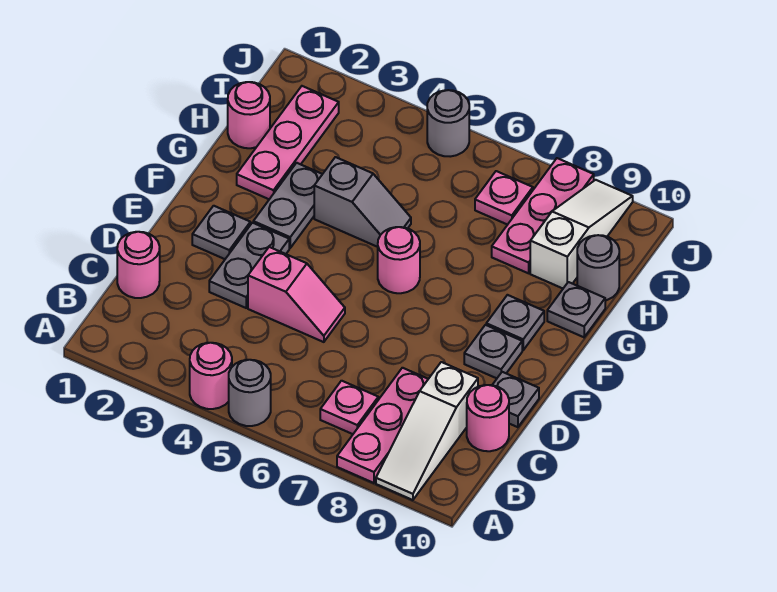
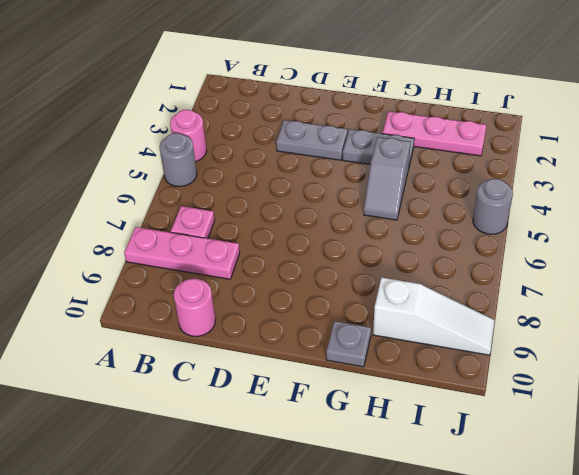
none -> white slope A9:C9 level 1 top C
none -> pink round brick C1 level 1
none -> pink slope D4:D5 level 1 top 4

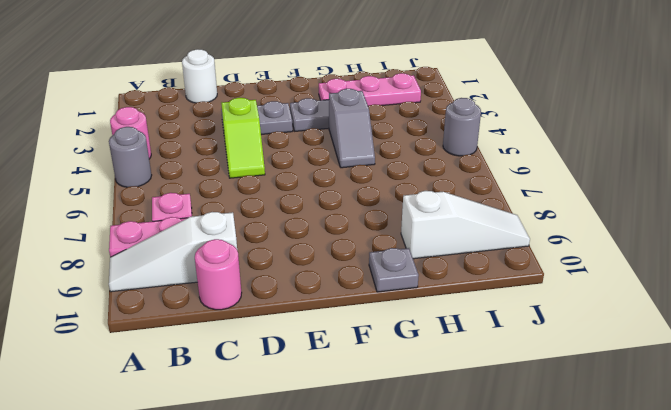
white round brick C1 level 1 -> pink round brick C1 level 1
lime slope D4:D5 level 1 top 4 -> pink slope D4:D5 level 1 top 4
none -> grey plate D10 level 1
none -> grey plate E2 level 1
none -> grey plate E9 level 1

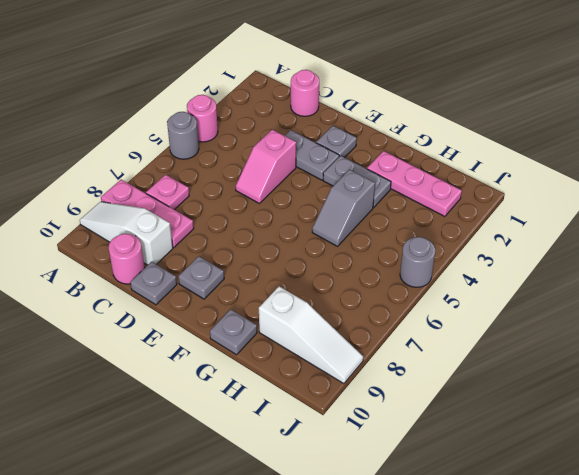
none -> pink round brick F6 level 1
none -> grey plate F9 level 1
none -> pink round brick H1 level 1

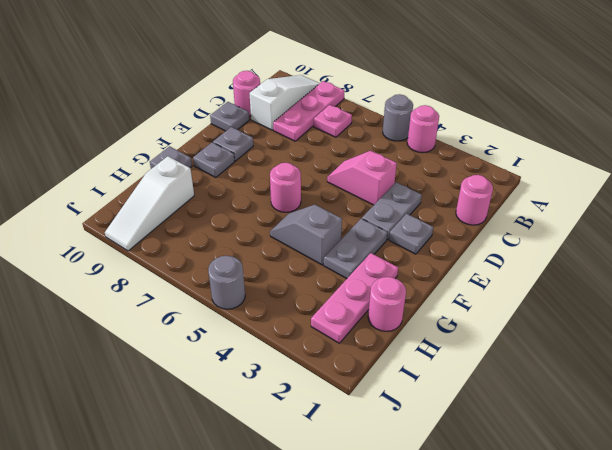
none -> pink plate H8:J8 level 1
none -> grey round brick H10 level 1
none -> pink plate I7 level 1

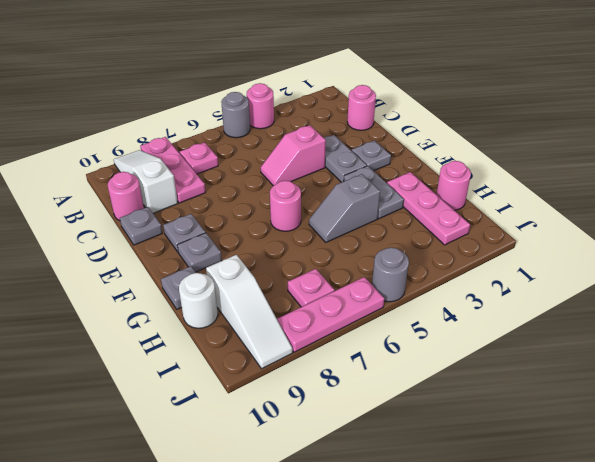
white round brick H10 level 1 -> grey round brick H10 level 1
pink plate J6:J8 level 1 -> pink plate H8:J8 level 1

